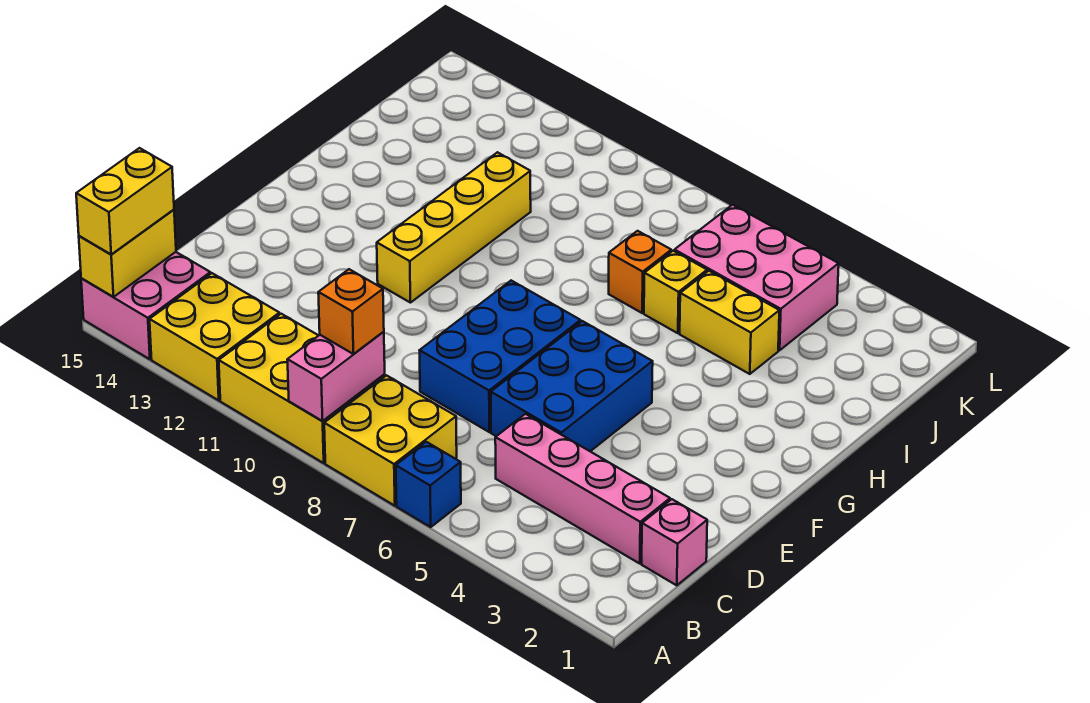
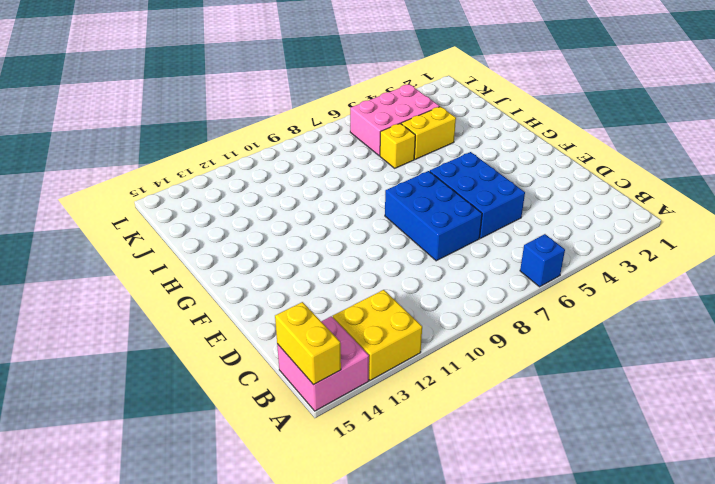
none -> yellow brick A7:B8 level 1
none -> yellow brick A9:B11 level 1
none -> pink brick C1 level 1

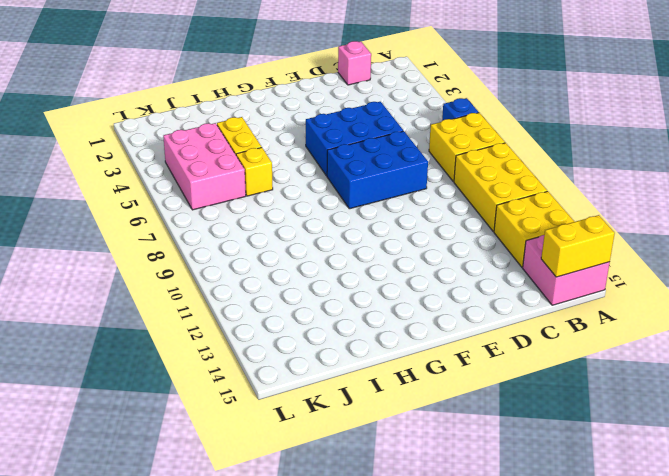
none -> pink brick C2:C5 level 1
none -> yellow brick F11:I11 level 1
none -> orange brick I7 level 1

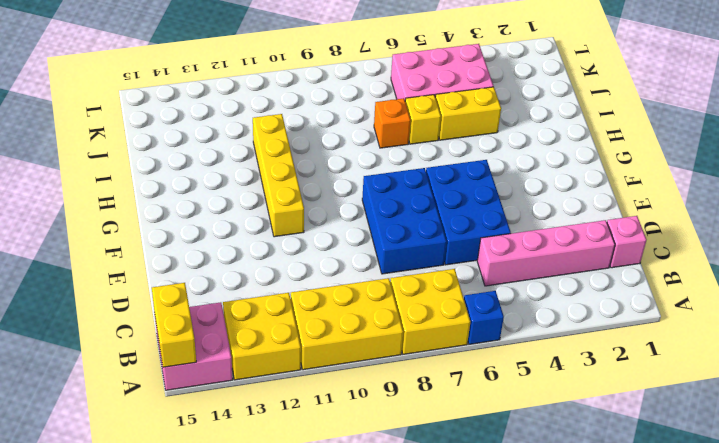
none -> pink brick A9:B9 level 2
none -> yellow brick A15:B15 level 3
none -> orange brick B9 level 3

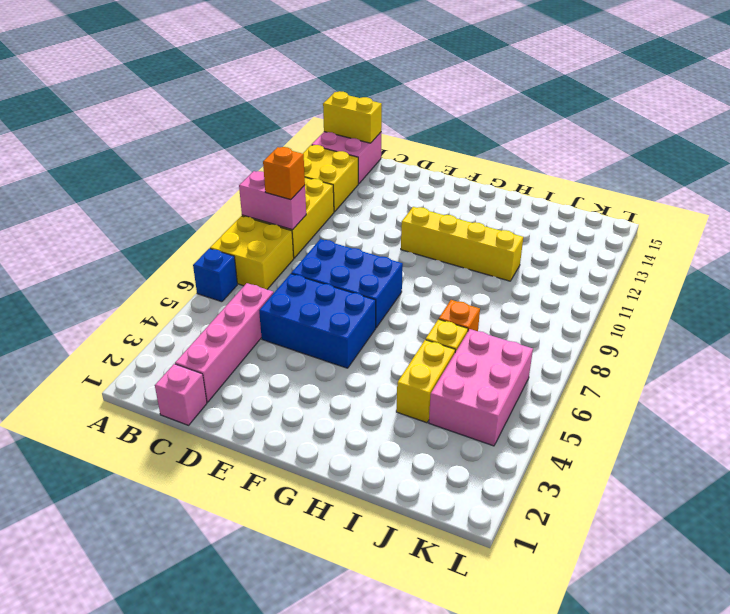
none -> yellow brick A15:B15 level 3

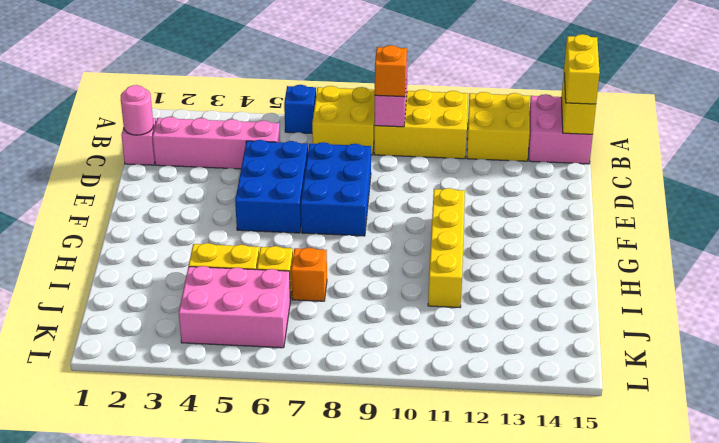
pink round brick C1 level 2 -> none

